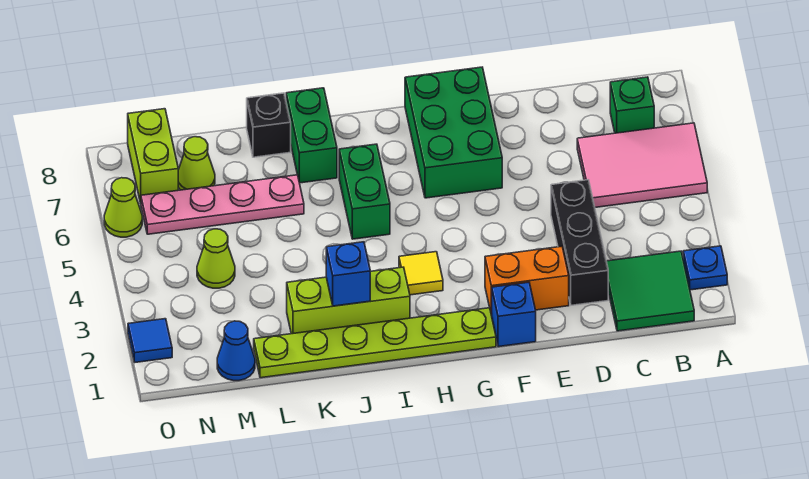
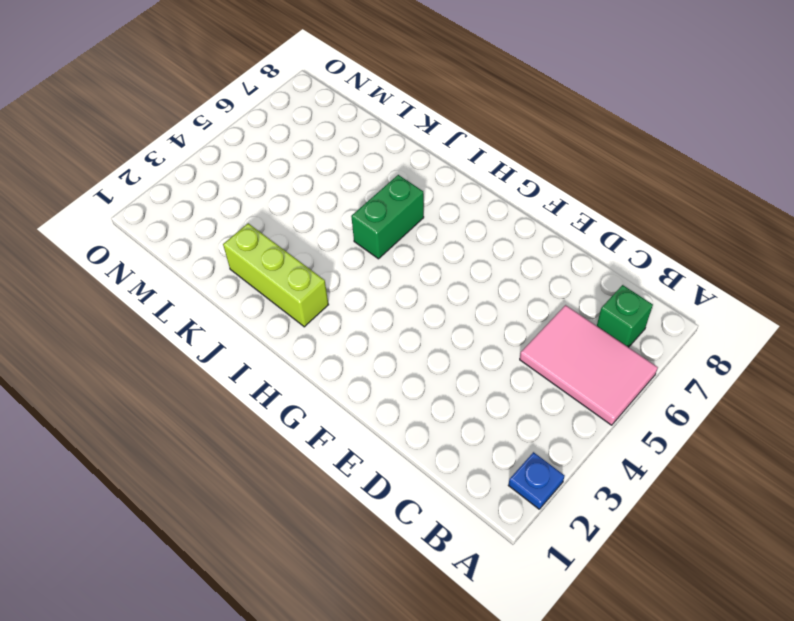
none -> green tile B1:C2 level 1
none -> black brick D2:D4 level 1
none -> orange brick E2:F2 level 1

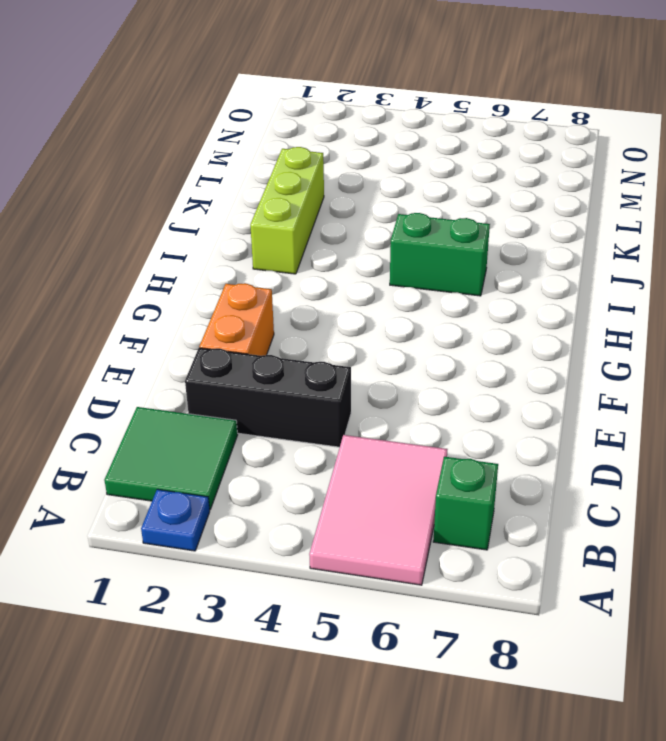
none -> blue brick F1 level 1
none -> green brick F6:G8 level 1
none -> lime plate G1:L1 level 1

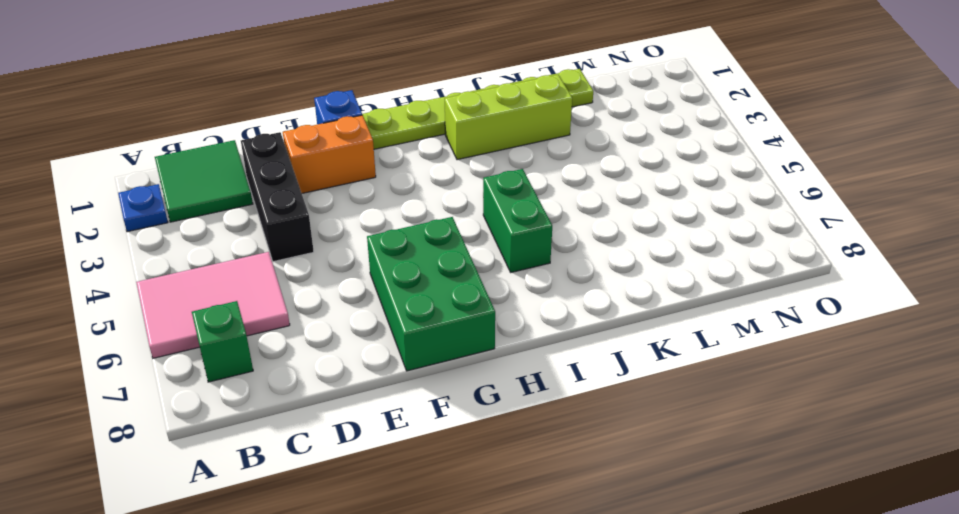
none -> yellow tile H3 level 1
none -> green brick J7:J8 level 1
none -> pink plate K6:N6 level 1

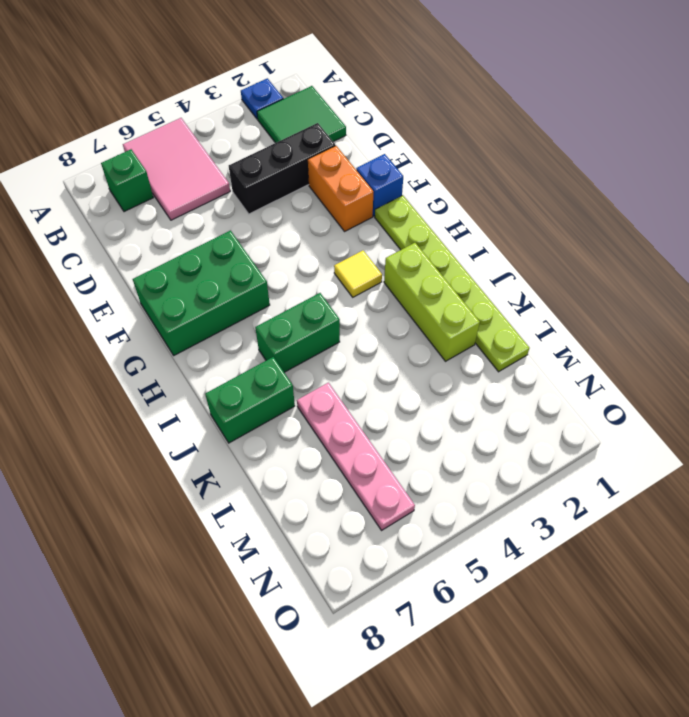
none -> black brick K8 level 1
none -> blue cone M1 level 1
none -> lime cone M4 level 1

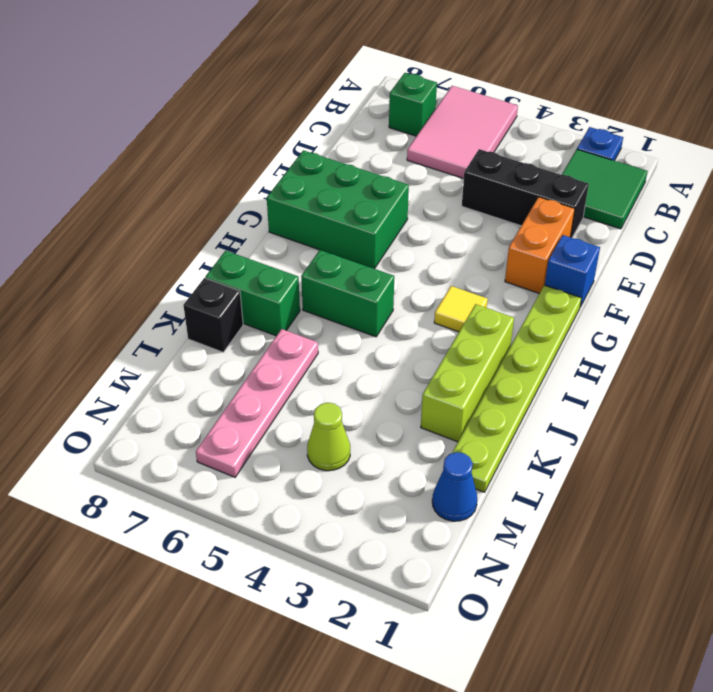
none -> lime cone M7 level 1
none -> lime brick N7:N8 level 1
none -> blue tile O2 level 1

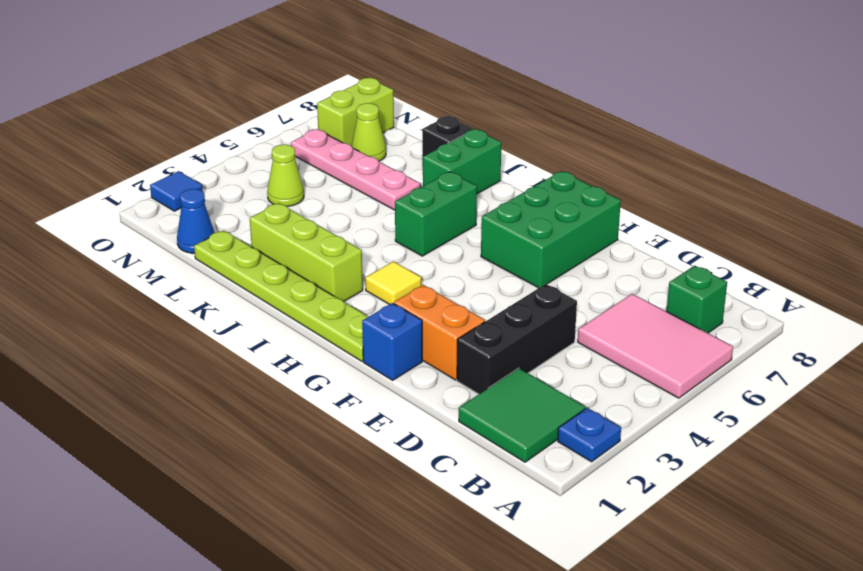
none -> lime cone O6 level 1
none -> blue brick J2 level 2

